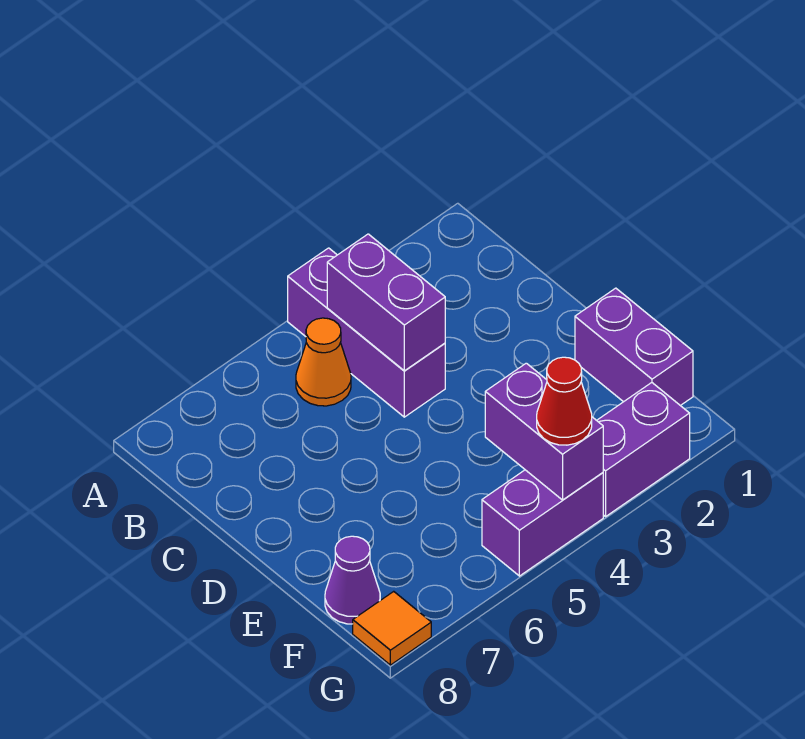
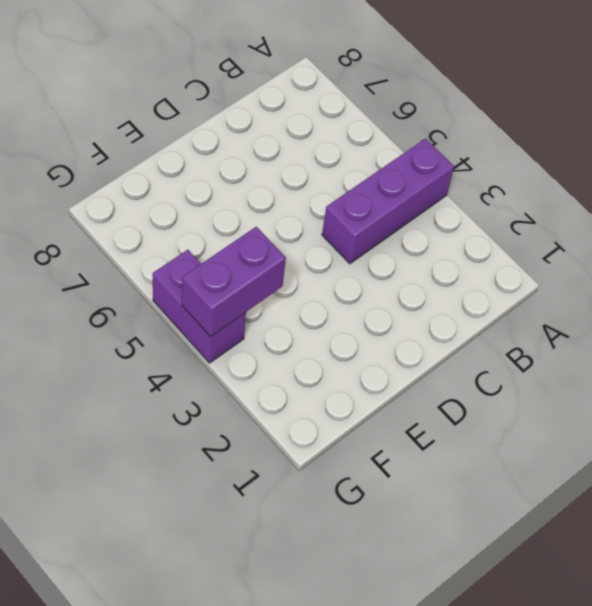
none -> orange cone B5 level 1
none -> purple brick E1:F1 level 1

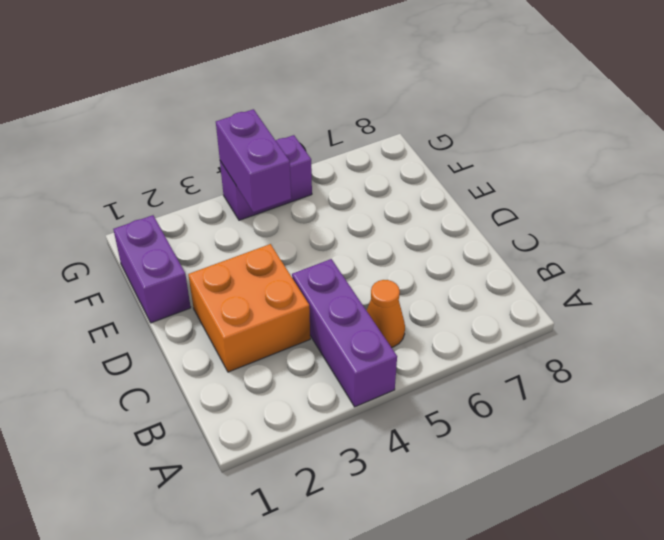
orange brick C2:D3 level 1 -> none
none -> purple cone F8 level 1
none -> purple brick G2:G3 level 1

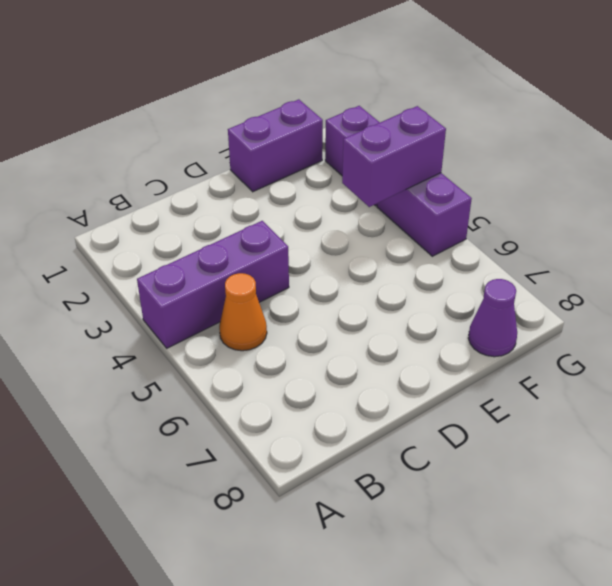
none -> orange tile G8 level 1
none -> purple brick B4:C4 level 2

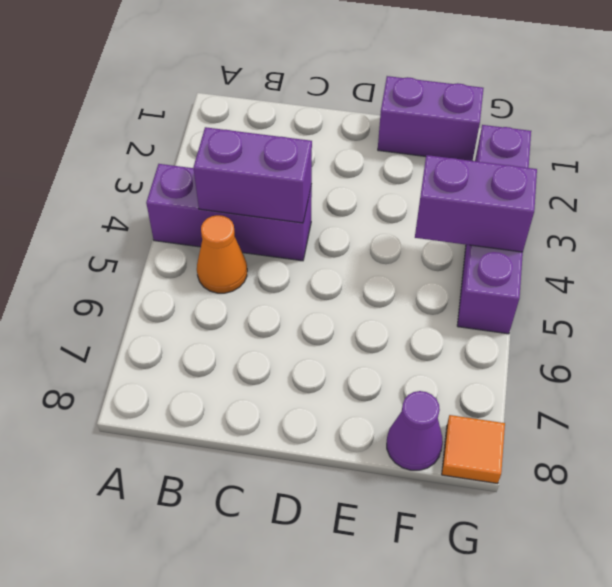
none -> red cone G4 level 3

